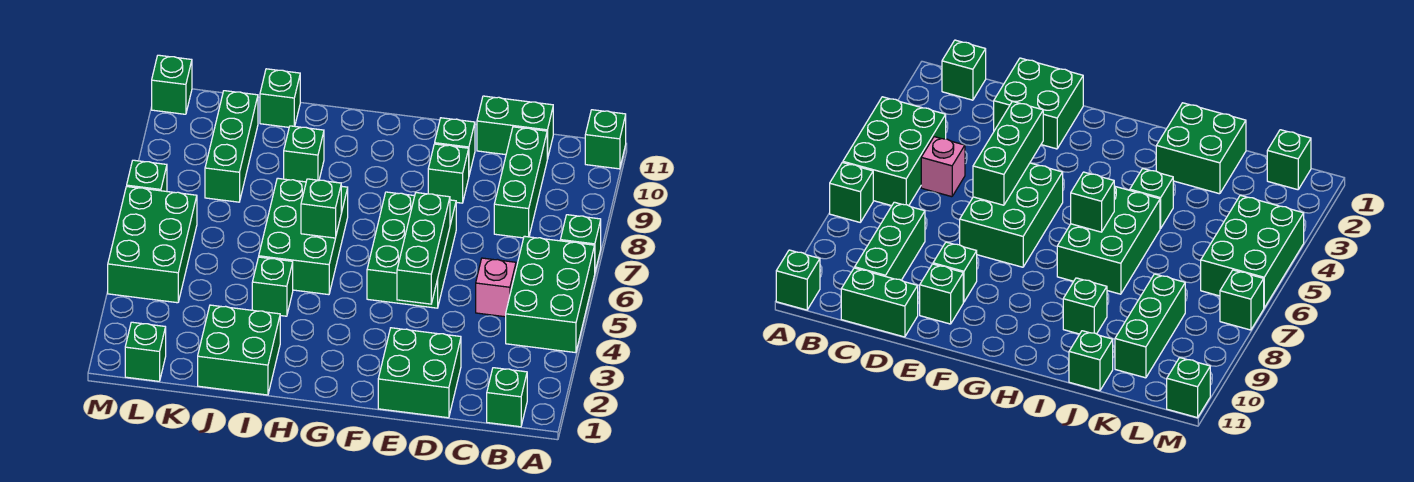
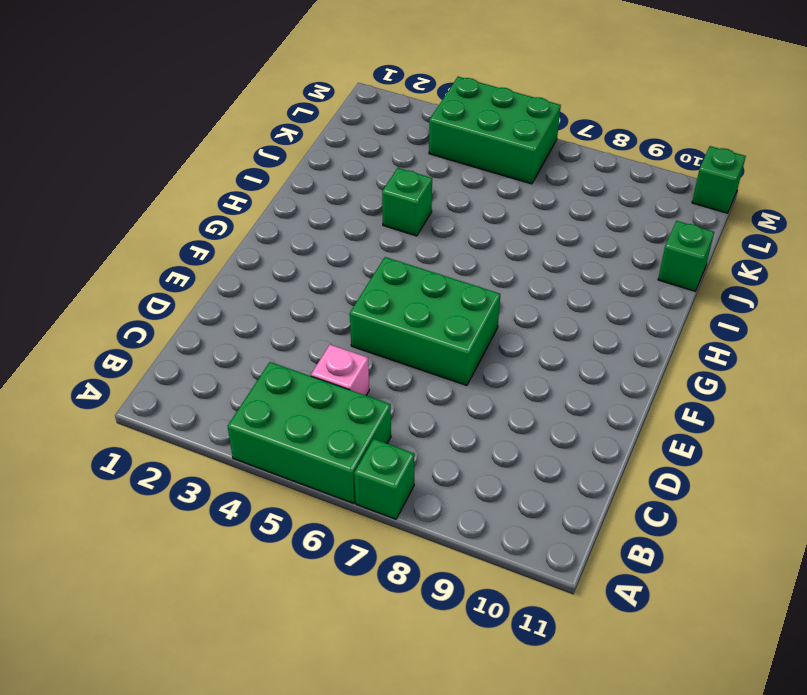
none -> green brick A11 level 1
none -> green brick B1 level 1
none -> green brick C8:C10 level 1

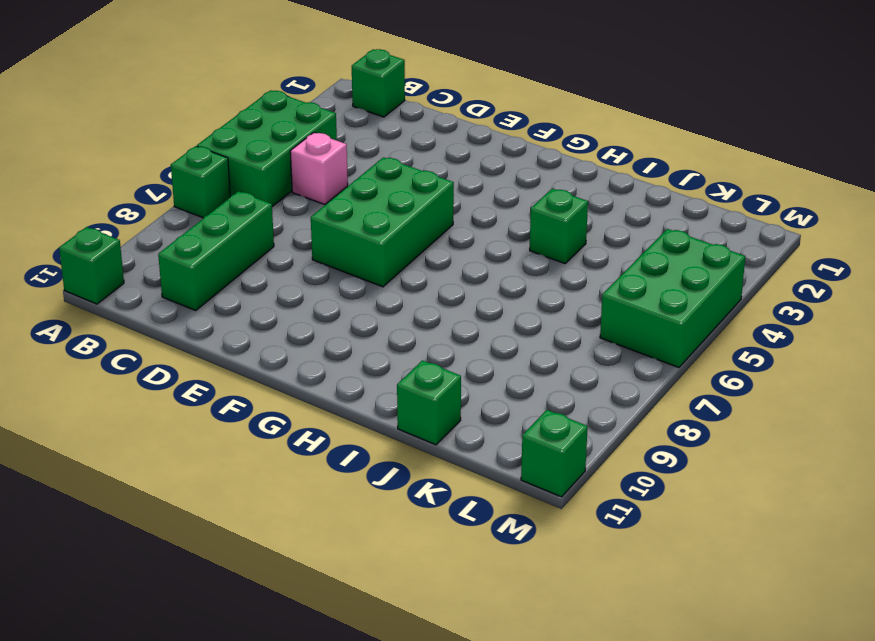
none -> green brick C11:D11 level 1
none -> green brick D1:E2 level 1
none -> green brick E9 level 1

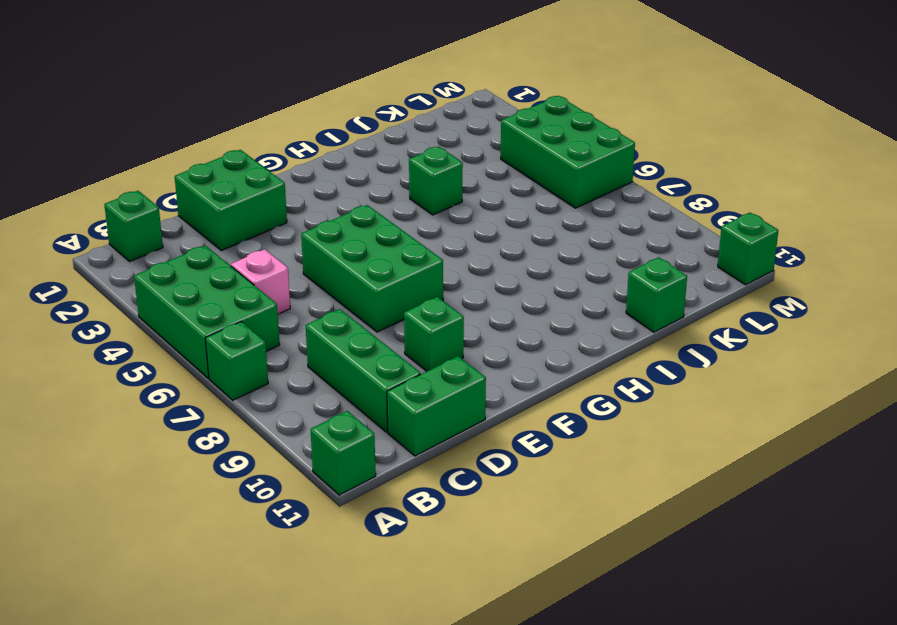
none -> green brick E10 level 1
none -> green brick H5:I7 level 1
none -> green brick I1:J2 level 1

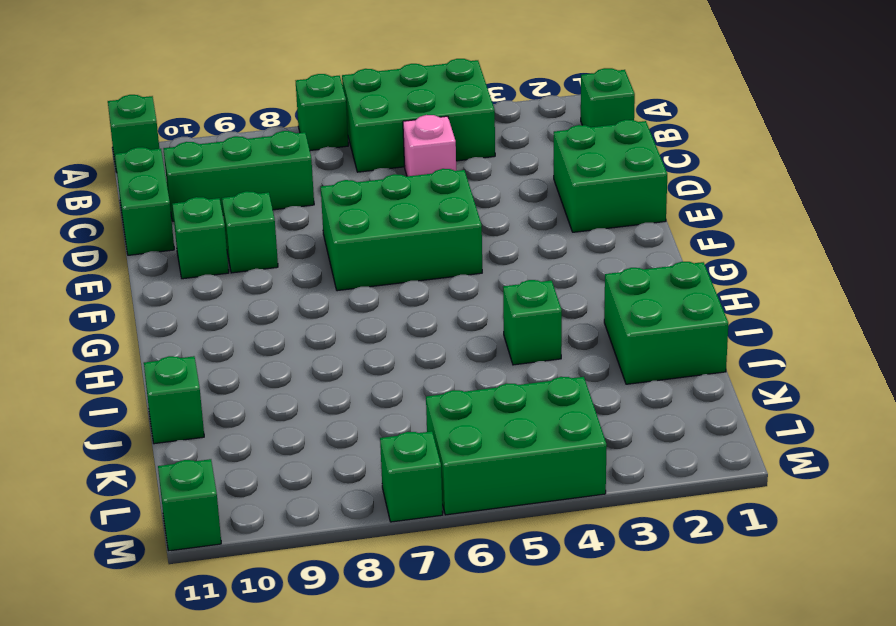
none -> green brick H5:I7 level 1
none -> green brick I9 level 1
none -> green brick K8:K10 level 1

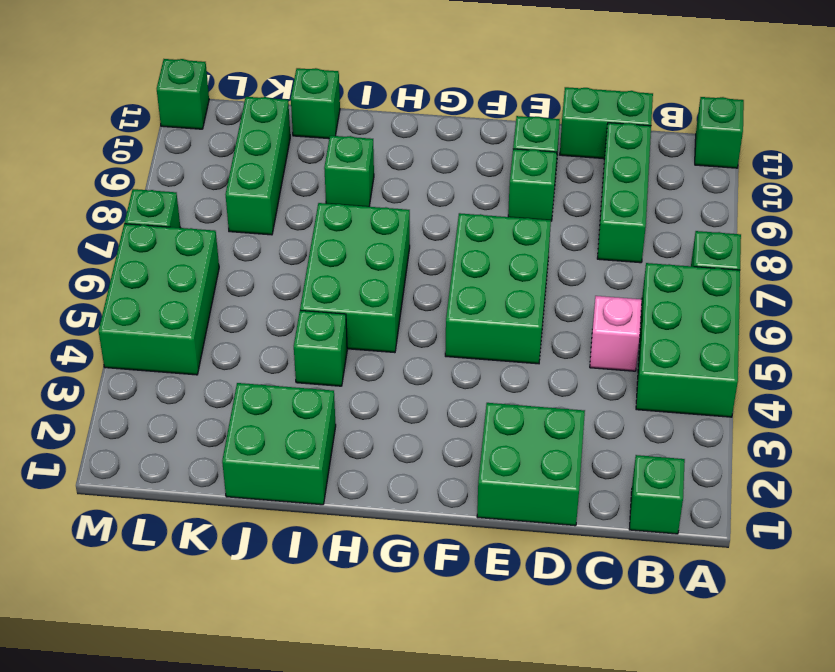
none -> green brick L1 level 1
none -> green brick E4:E6 level 2
none -> green brick H6 level 2

